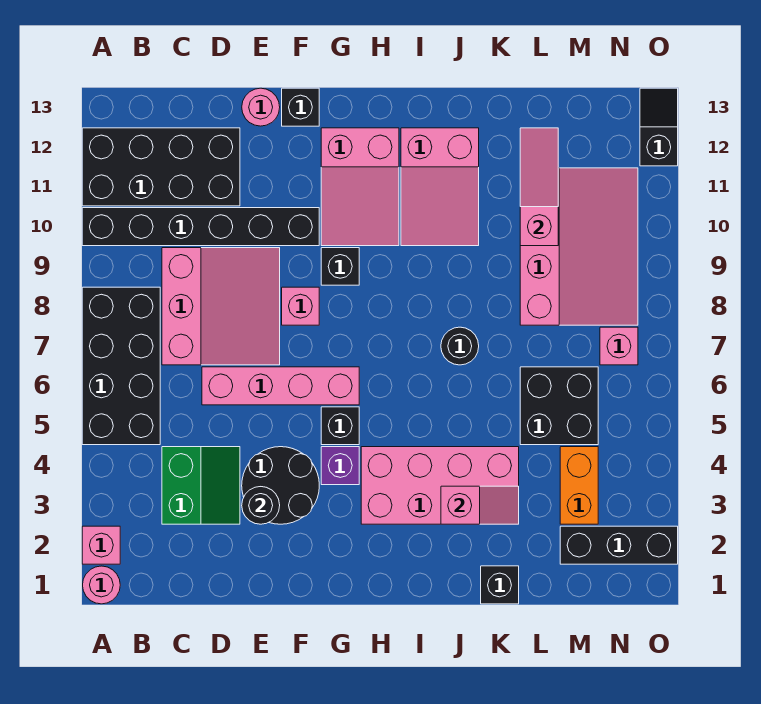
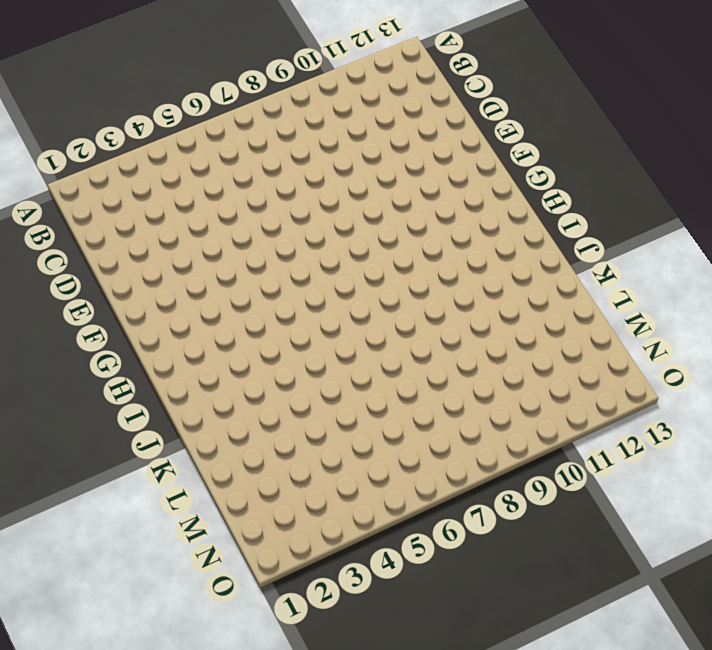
none -> pink round brick A1 level 1
none -> pink brick A2 level 1
none -> black brick A5:B8 level 1

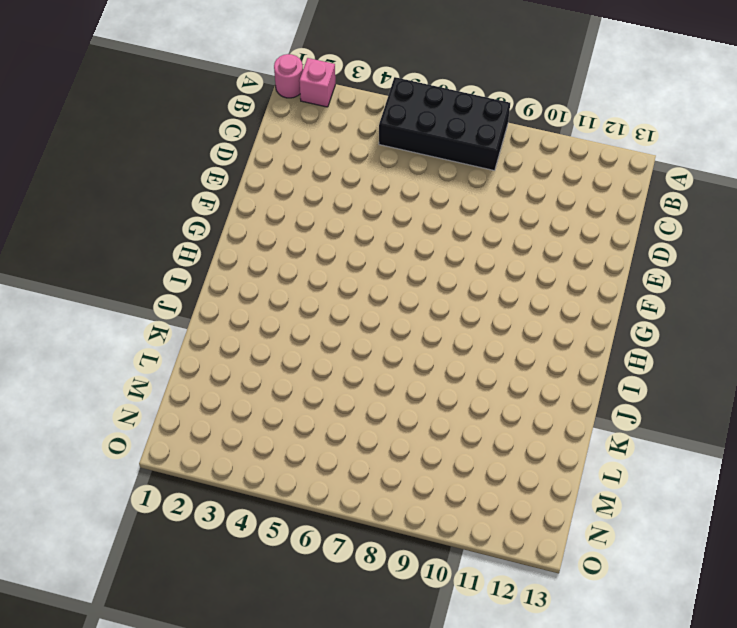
none -> black brick A10:F10 level 1
none -> black brick A11:D12 level 1
none -> green slope C3:D4 level 1 top C

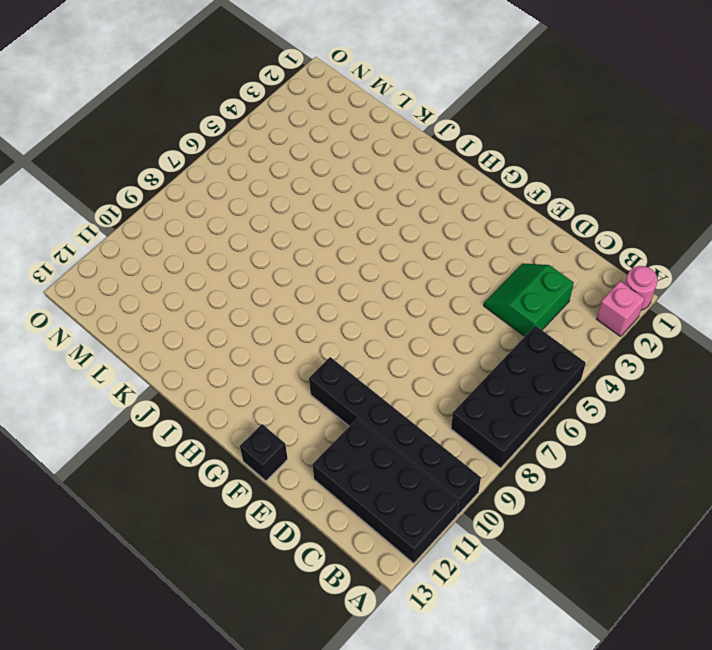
none -> pink slope C7:E9 level 1 top C
none -> pink brick D6:G6 level 1
none -> black round brick E3:F4 level 1

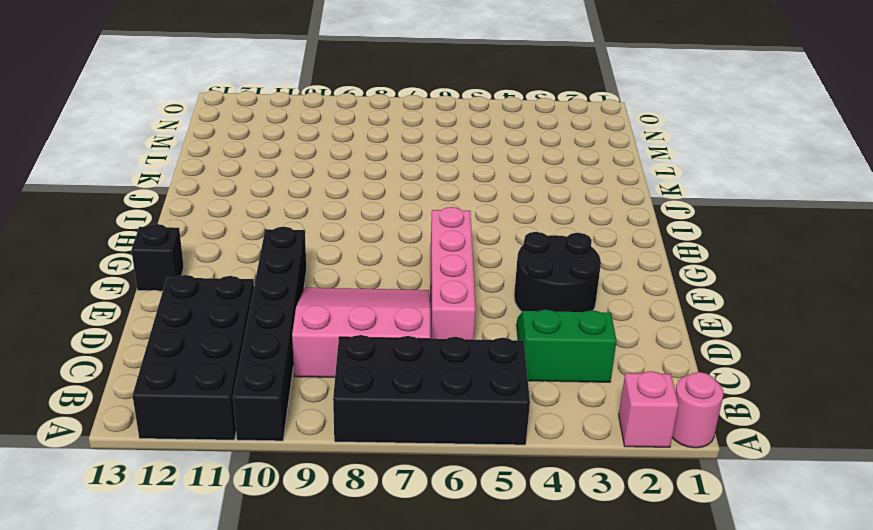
none -> pink round brick E13 level 1
none -> pink brick F8 level 1
none -> purple brick G4 level 1

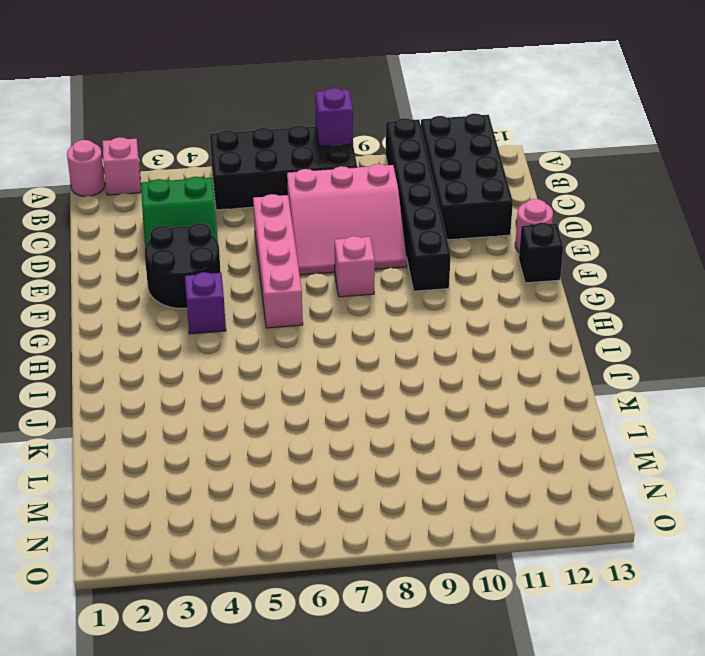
purple brick A8 level 2 -> none
none -> black brick G5 level 1
none -> black brick G9 level 1
none -> pink slope G10:H12 level 1 top 12

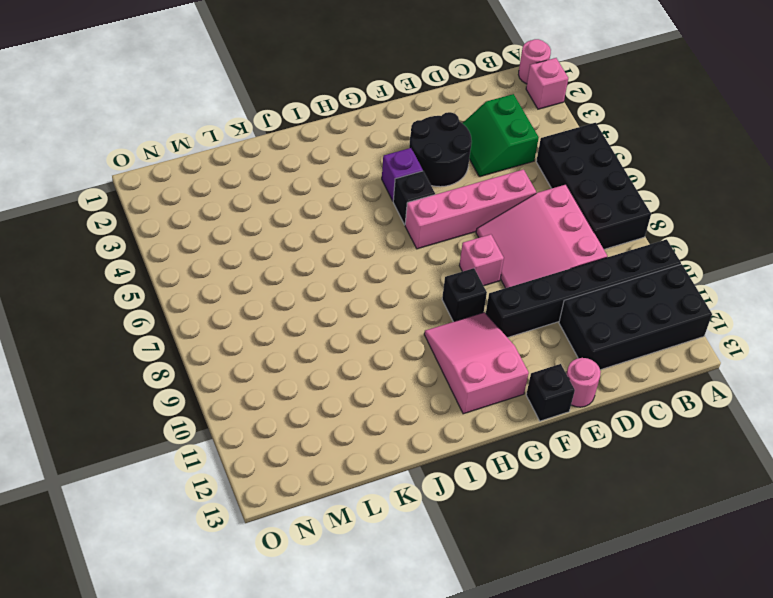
none -> pink brick H3:K4 level 1
none -> pink slope I10:J12 level 1 top 12
none -> black round brick J7 level 1

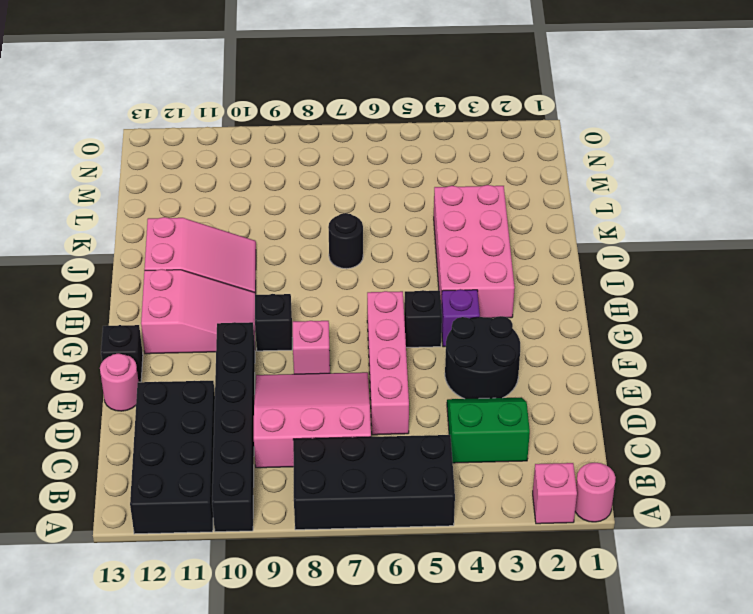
none -> black brick K1 level 1
none -> black brick L5:M6 level 1
none -> pink slope L8:N11 level 1 top L

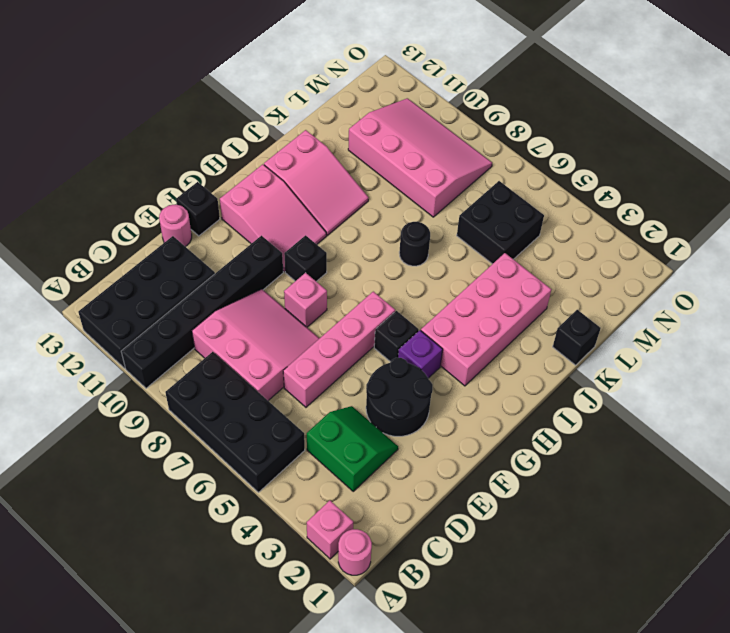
none -> black brick M2:O2 level 1
none -> orange brick M3:M4 level 1
none -> pink brick N7 level 1

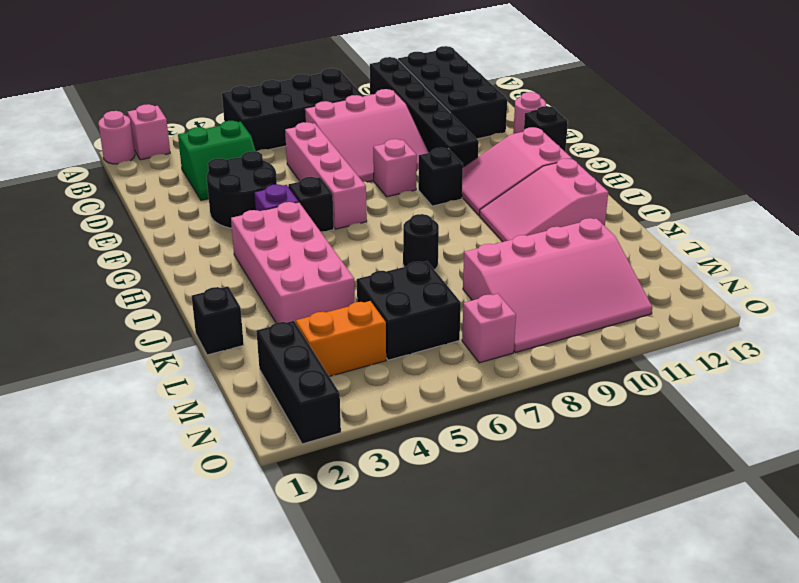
none -> black slope O12:O13 level 1 top 12
none -> black round brick E3 level 2
none -> pink slope J3:K3 level 2 top J

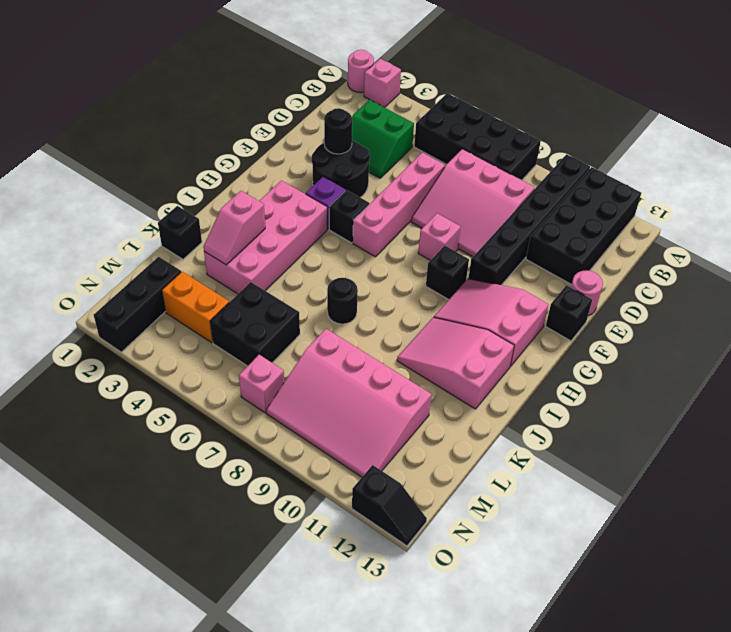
none -> pink slope L10:L12 level 2 top 10

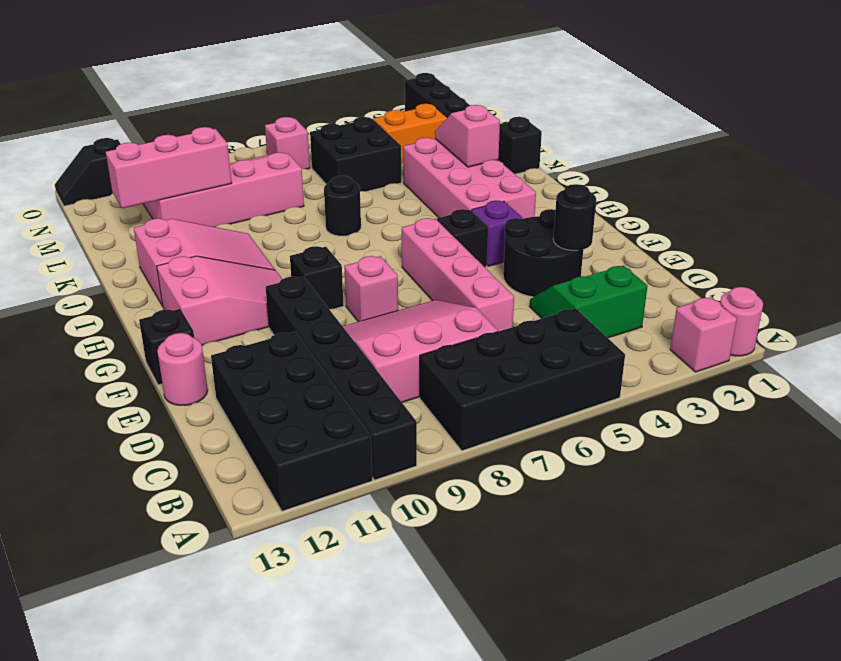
pink brick L10:L12 level 2 -> pink slope L10:L12 level 2 top 10

